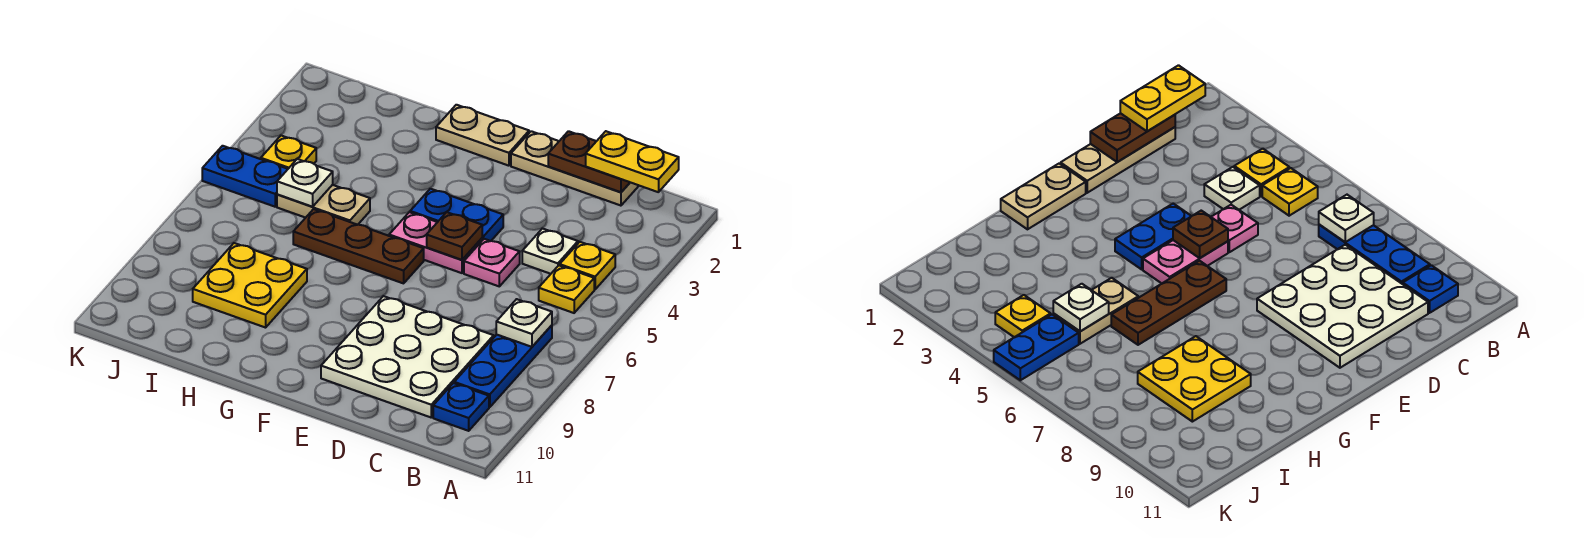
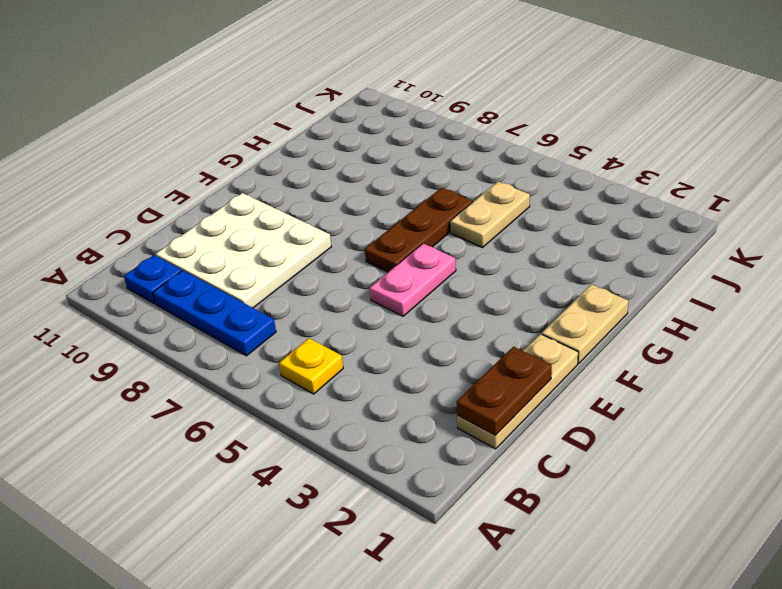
none -> yellow plate B4 level 1
none -> white plate C4 level 1
none -> pink plate D5 level 1

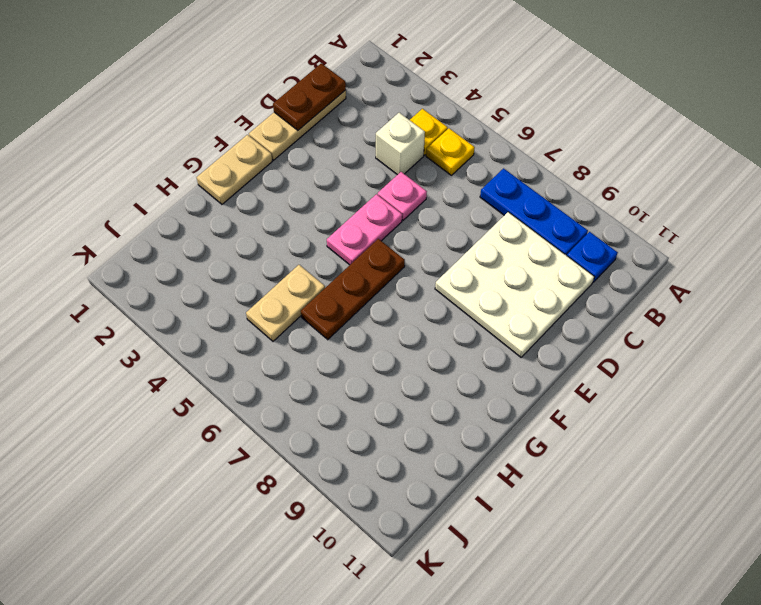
white brick C4 level 1 -> white plate C4 level 1
none -> blue plate E4:F4 level 1
none -> yellow plate H8:I9 level 1
none -> yellow plate J4 level 1

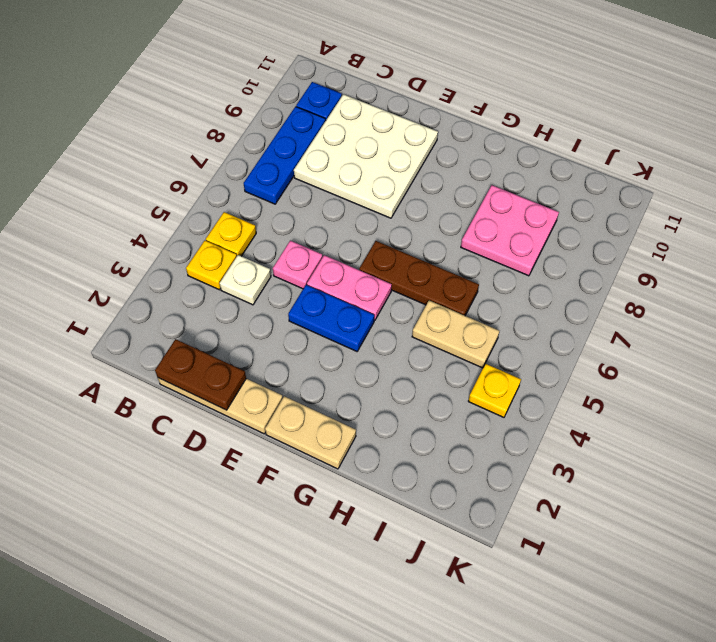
pink plate H8:I9 level 1 -> yellow plate H8:I9 level 1
none -> blue plate J5:K5 level 1
none -> white plate B7 level 2
none -> brown plate E5 level 2

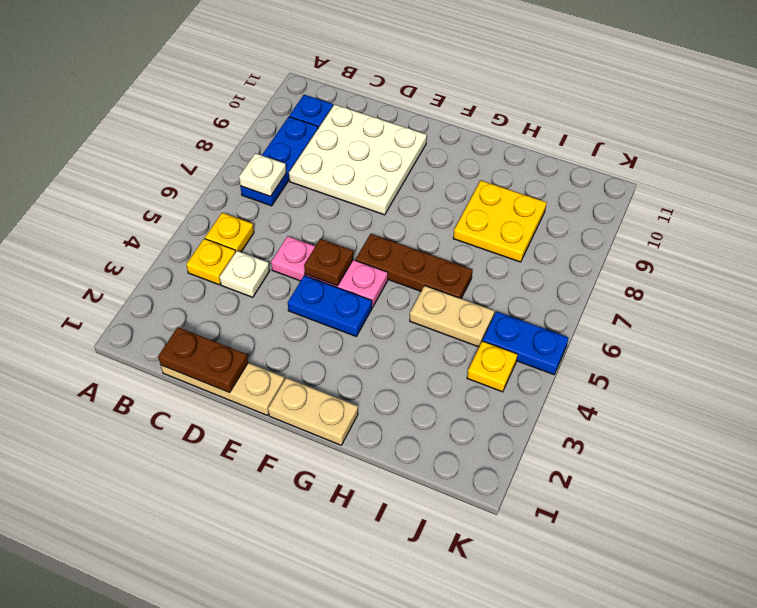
none -> white plate I5 level 2
none -> yellow plate B1:C1 level 3

